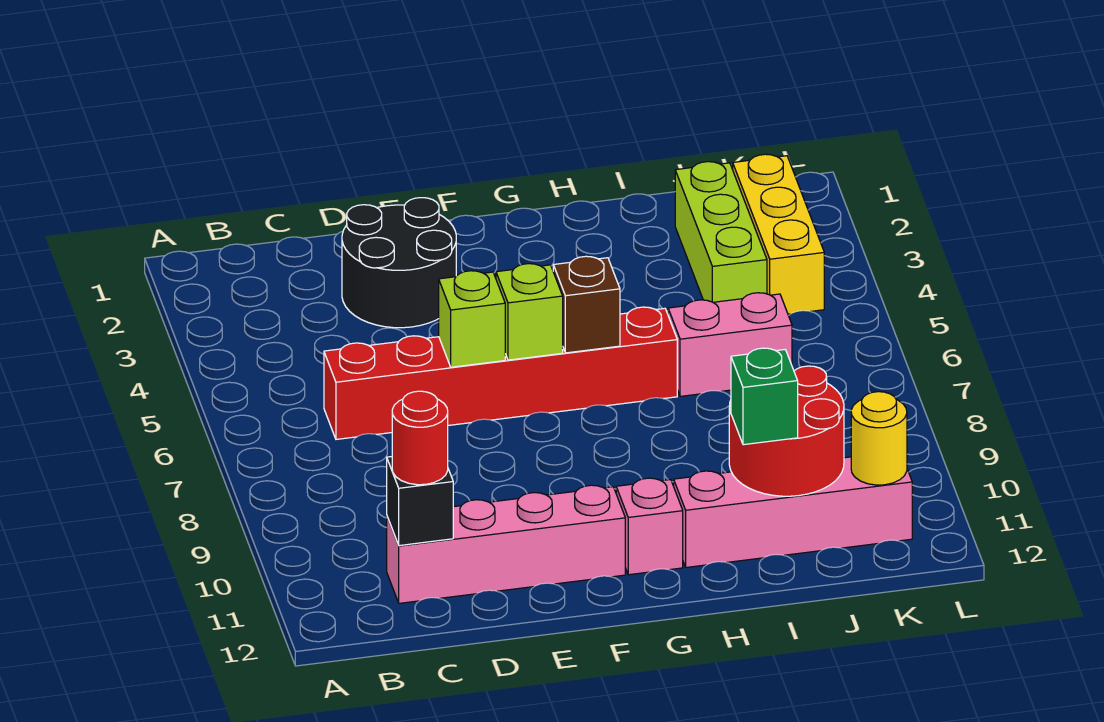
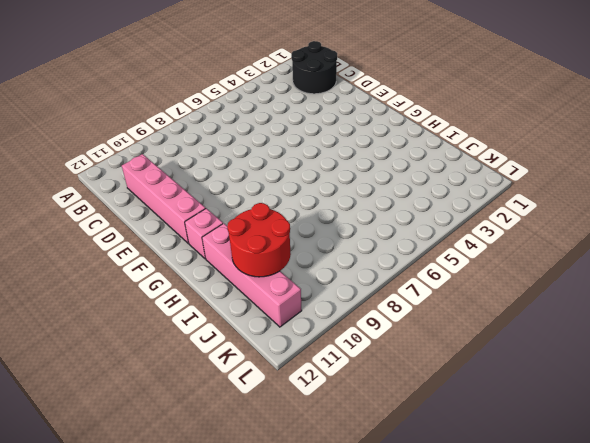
black round brick B1:C2 level 1 -> black round brick D2:E3 level 1
none -> red brick C6:H6 level 1
none -> pink brick I6:J6 level 1
none -> lime brick J2:J4 level 1

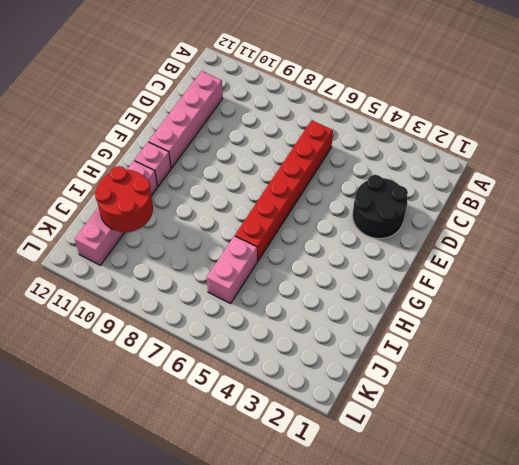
none -> lime brick J2:J4 level 1
none -> yellow brick K2:K4 level 1
none -> black brick C11 level 2

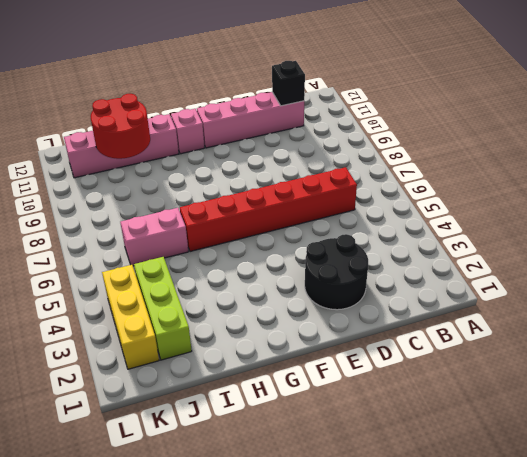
none -> lime brick E6 level 2
none -> lime brick F6 level 2
none -> brown brick G6 level 2

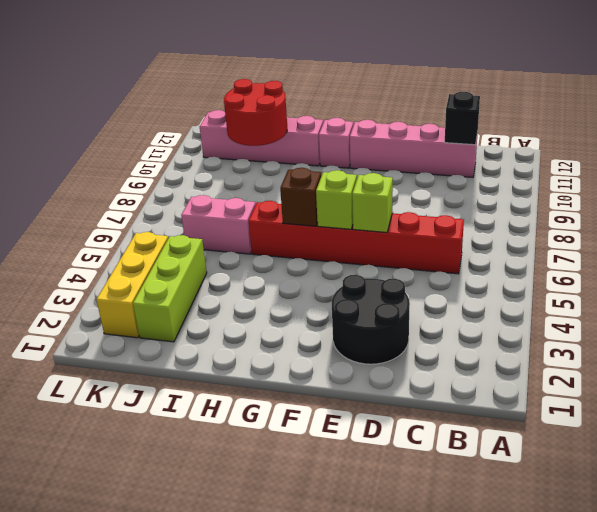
none -> yellow round brick K11 level 2
none -> red round brick C11 level 3
none -> green brick I11 level 3

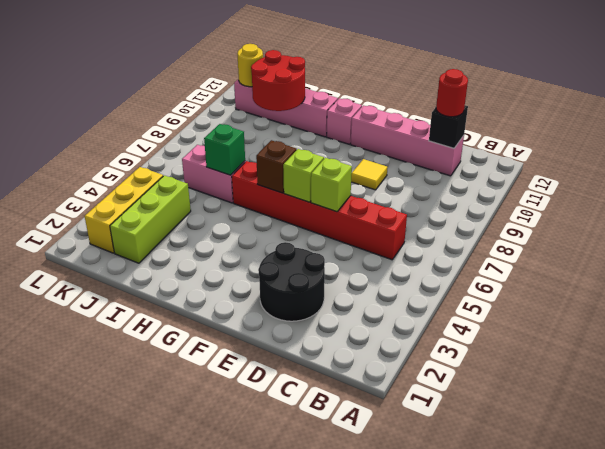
yellow tile E9 level 1 -> none
green brick I6 level 2 -> green brick I11 level 3

